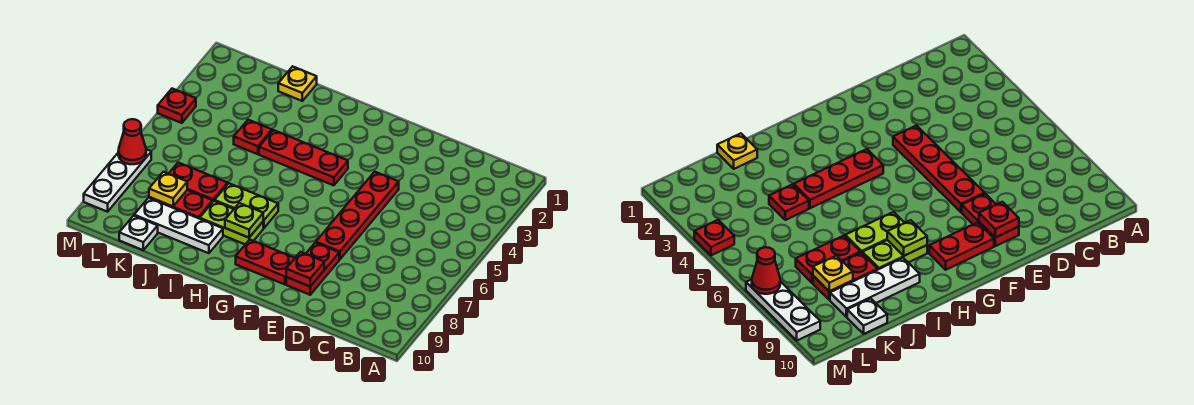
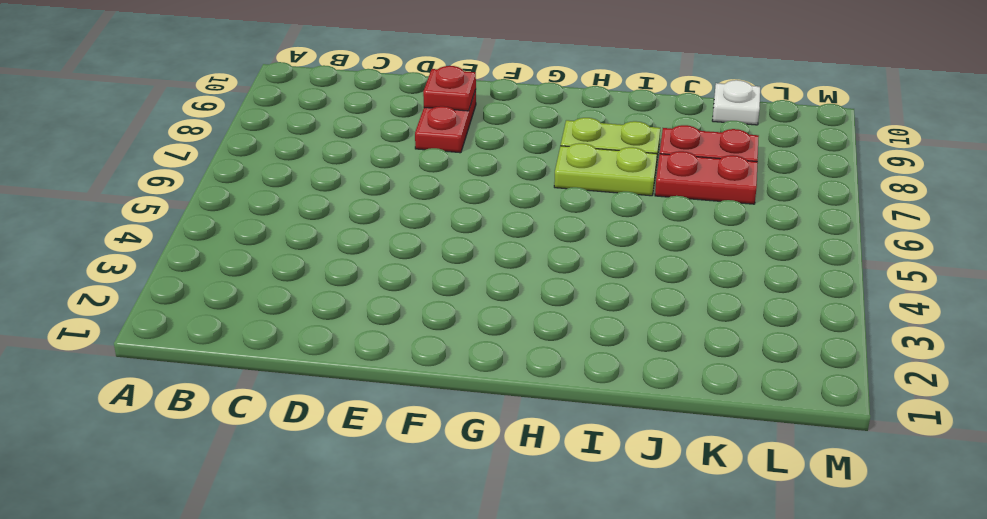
none -> red plate E4:E7 level 1
none -> red plate F9:G9 level 1
none -> red plate G4:I4 level 1

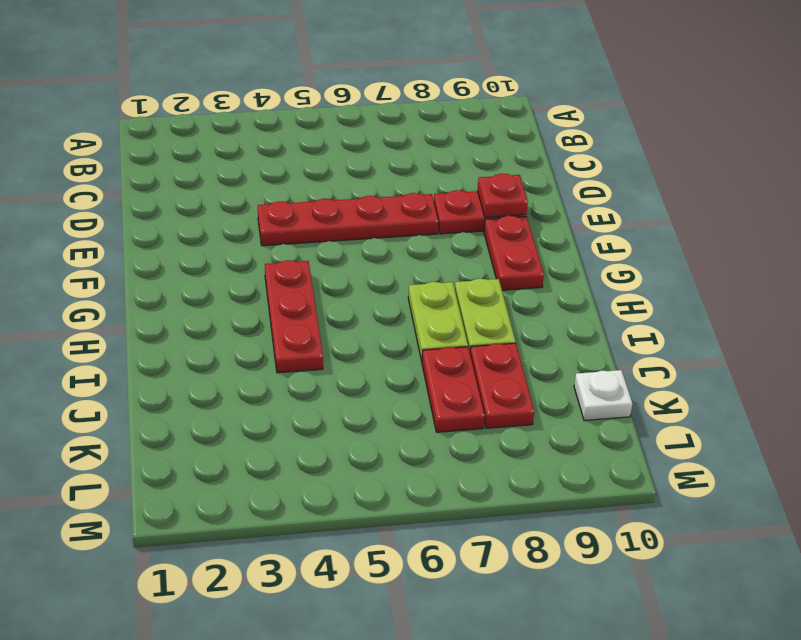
none -> white plate I9:K9 level 1
none -> yellow plate J1 level 1
none -> red plate J4 level 1

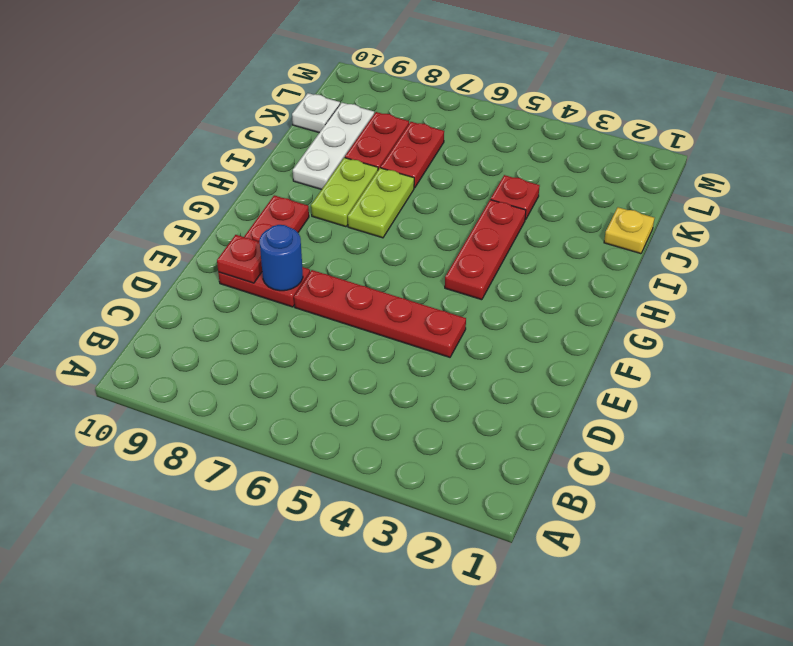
blue round brick E8 level 2 -> none
none -> red plate M4 level 1
none -> white plate M7:M9 level 1
none -> lime plate H8 level 2

